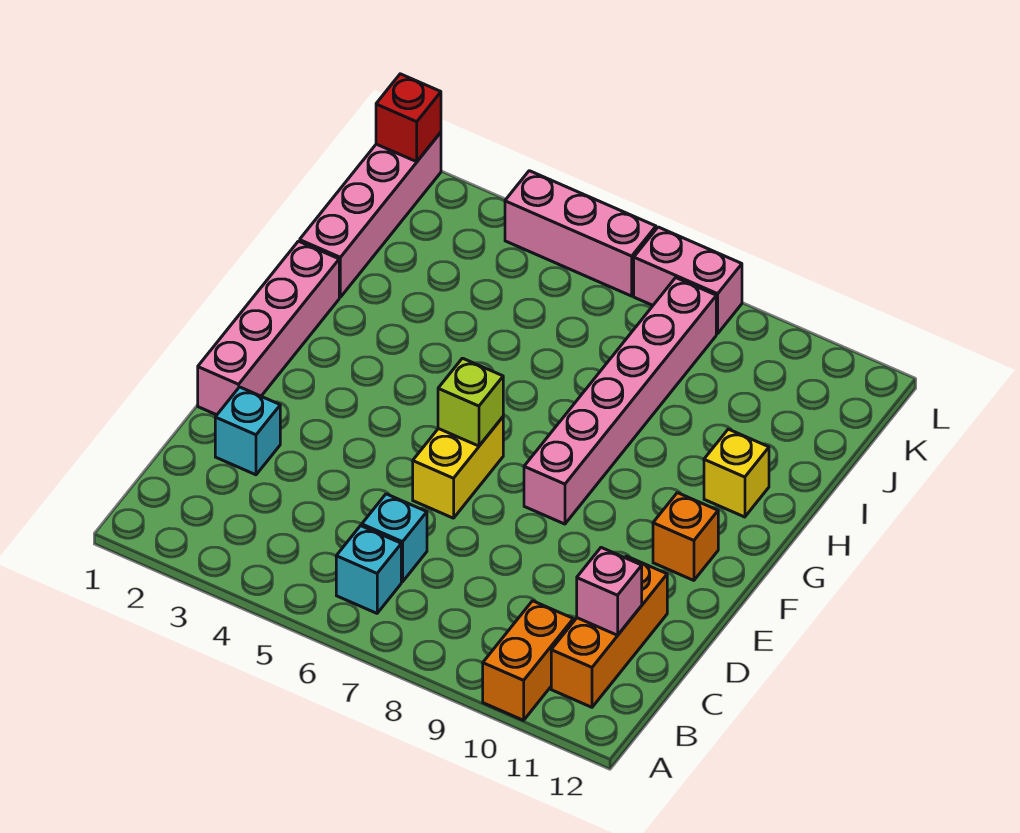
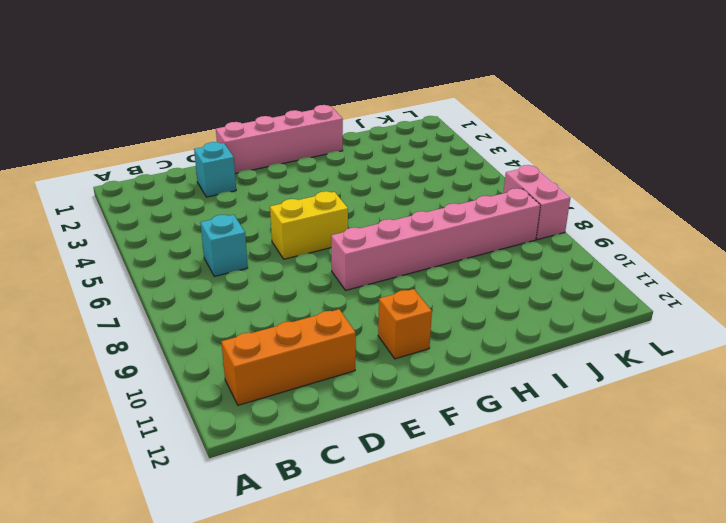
none -> orange brick A10:B10 level 1
none -> cyan brick B6 level 1
none -> yellow brick H11 level 1

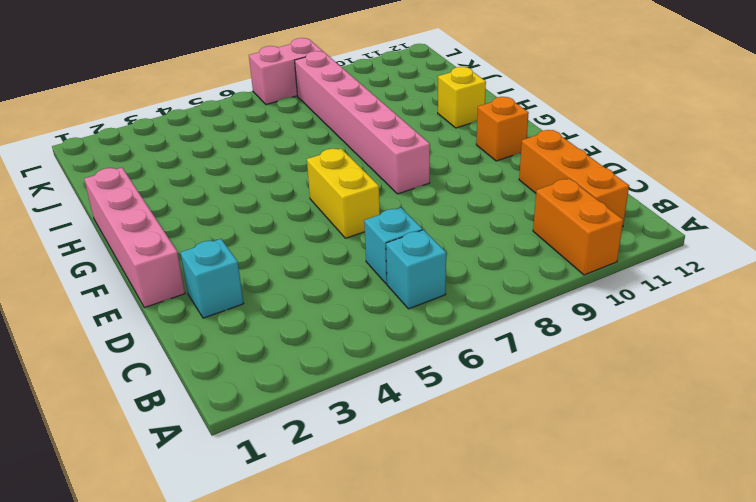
none -> pink brick I1:L1 level 1
none -> pink brick L4:L6 level 1
none -> pink brick C11 level 2

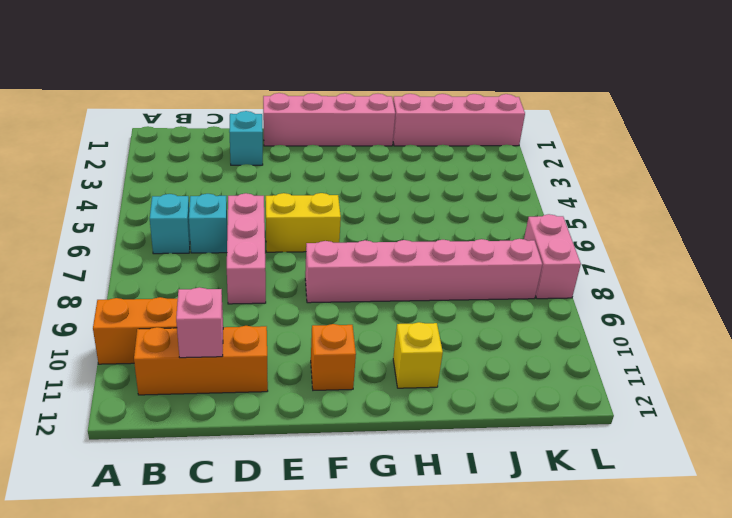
pink brick D6:D8 level 1 -> pink brick L4:L6 level 1
none -> lime brick F6 level 2
none -> red brick L1 level 2

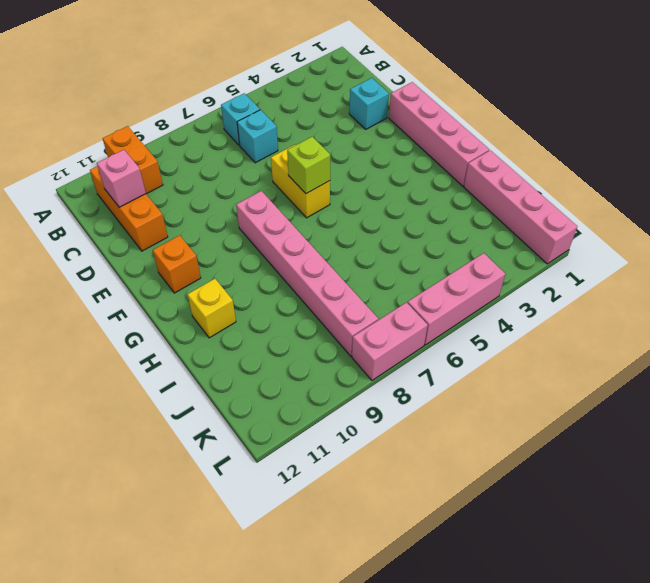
none -> red brick L1 level 2

